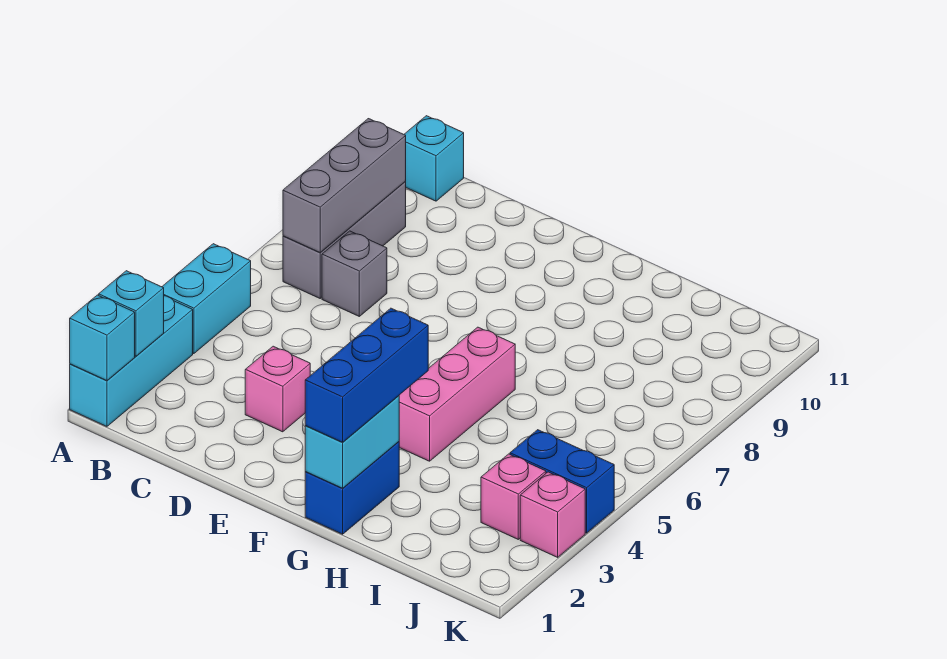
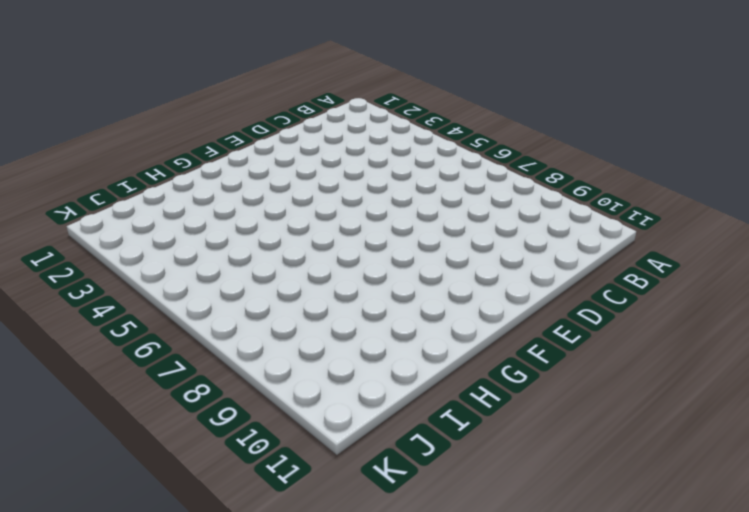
none -> cyan brick A1:A3 level 1
none -> cyan brick A4:A5 level 1
none -> grey brick B7:B9 level 1

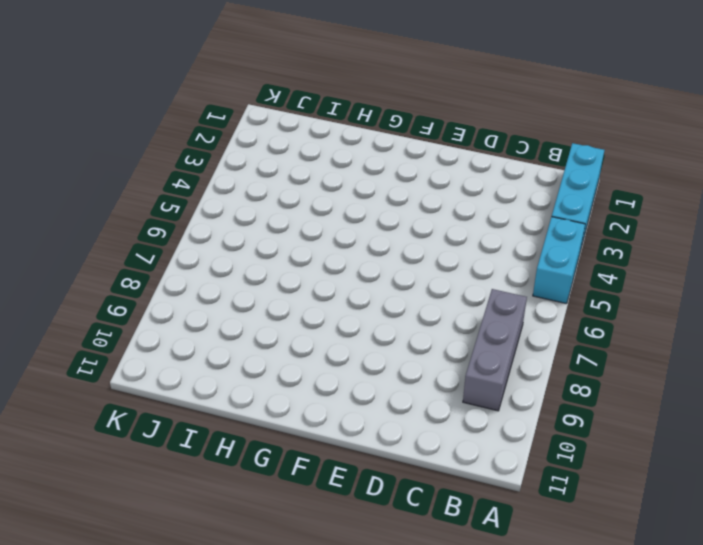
none -> cyan brick B11 level 1
none -> grey brick C7 level 1
none -> pink brick D3 level 1

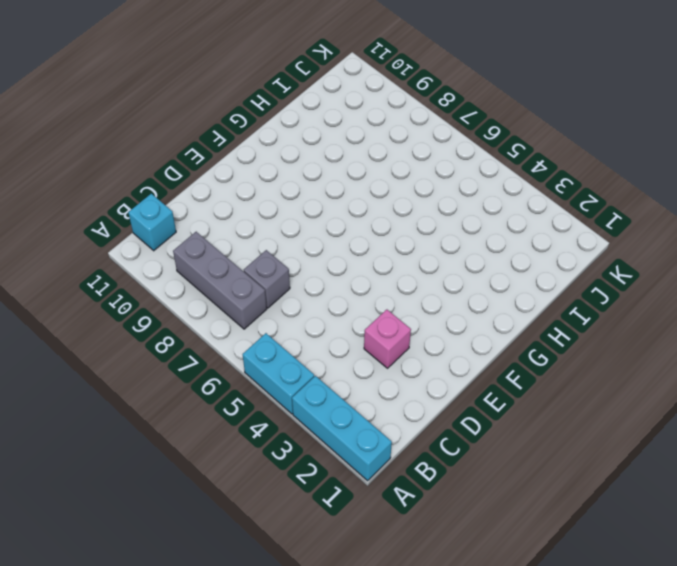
none -> blue brick G1:G2 level 1
none -> pink brick G4:G6 level 1
none -> pink brick J3 level 1

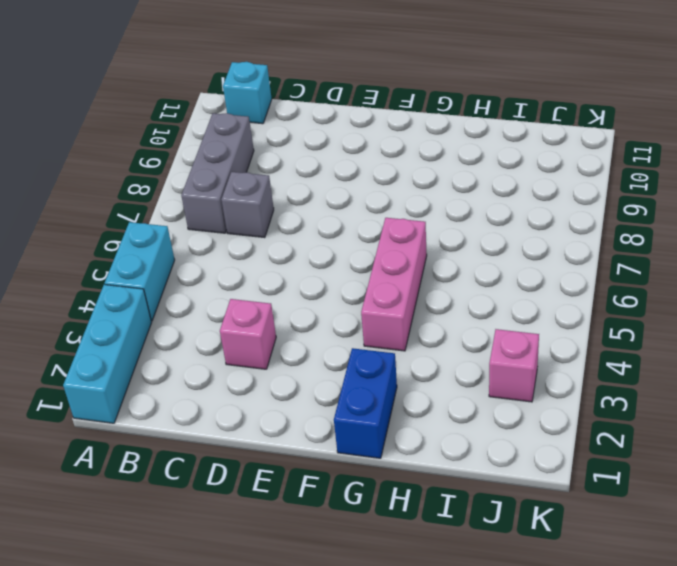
none -> blue brick J4:K4 level 1
none -> pink brick K3 level 1
none -> cyan brick A1 level 2

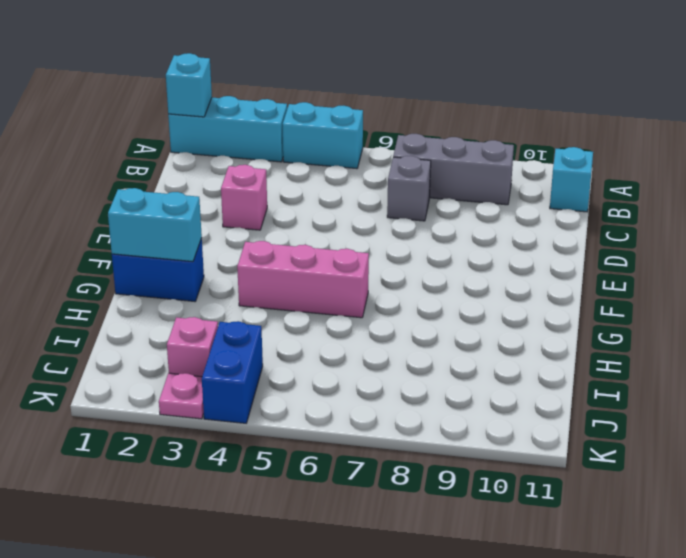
pink plate K3 level 1 -> pink brick K3 level 1
none -> cyan brick A2 level 2
none -> grey brick B7:B9 level 2
none -> blue brick G1:G3 level 3

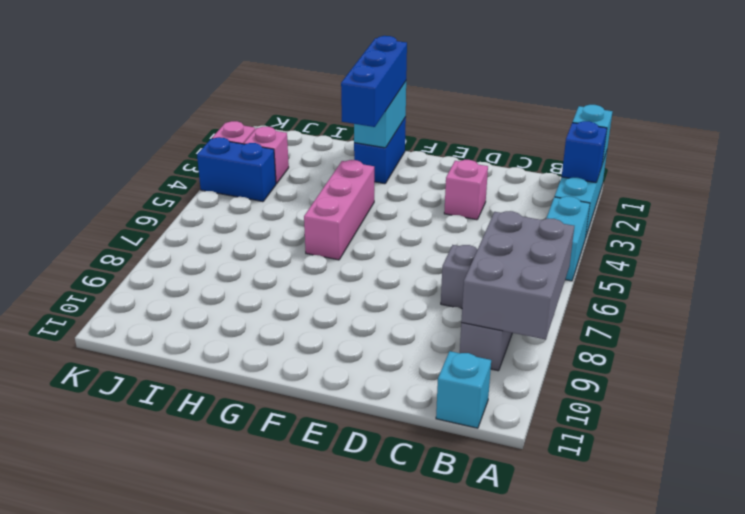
blue brick A2 level 2 -> cyan brick A2 level 2
grey brick A7:B9 level 2 -> grey brick B7:B9 level 2

